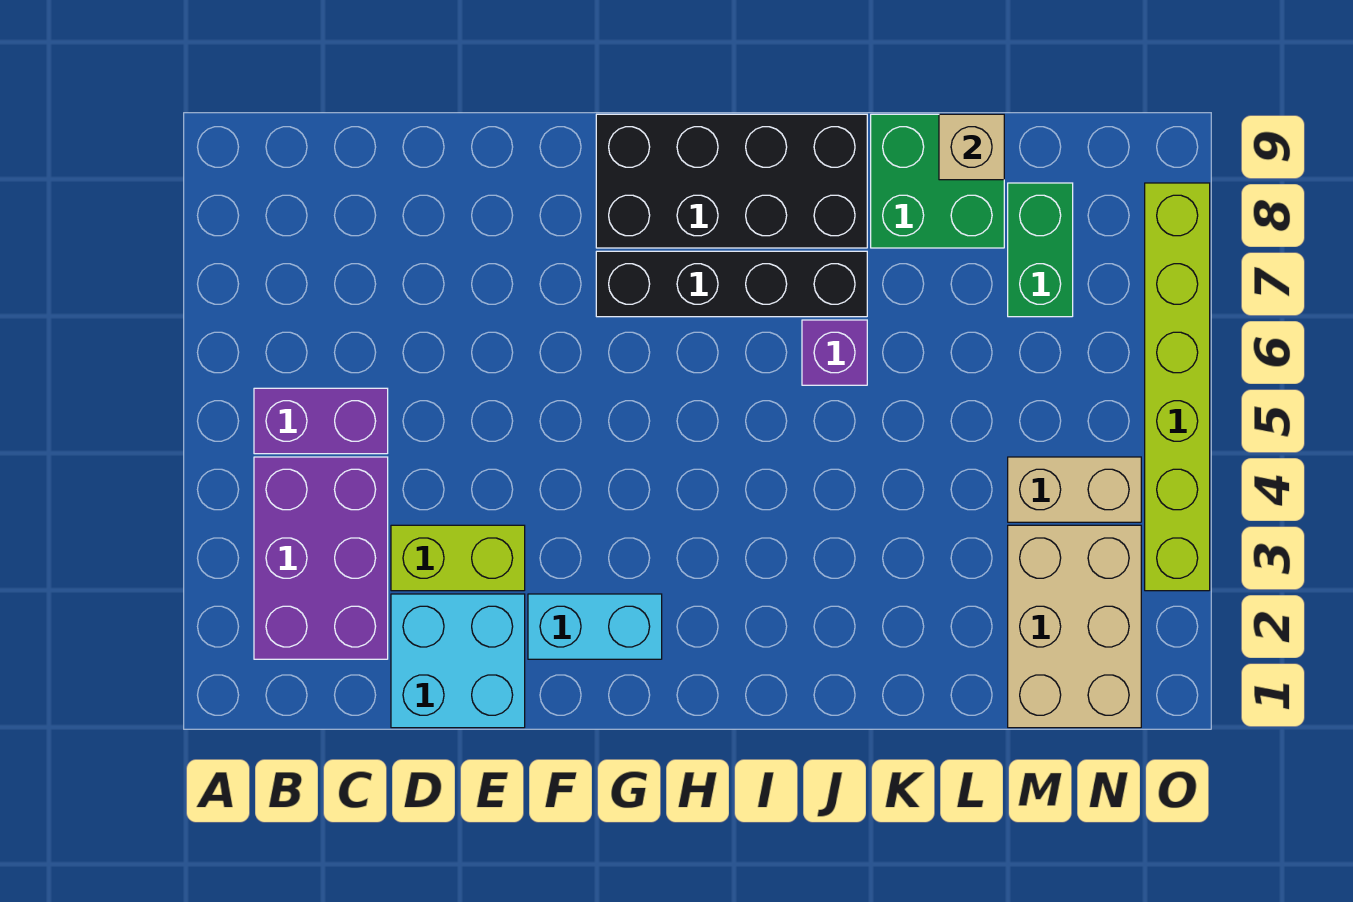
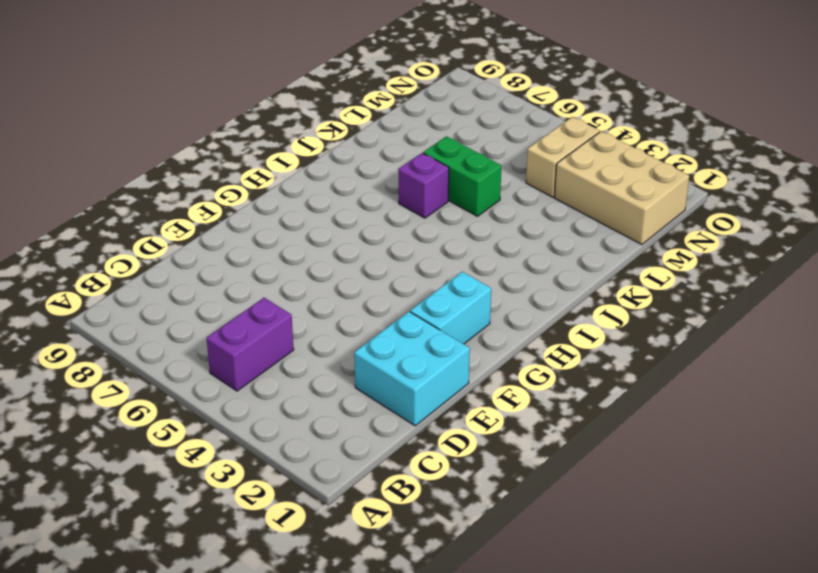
green brick K5:K6 level 1 -> green brick M7:M8 level 1
none -> purple brick B2:C4 level 1
none -> lime brick D3:E3 level 1
none -> black brick G7:J7 level 1

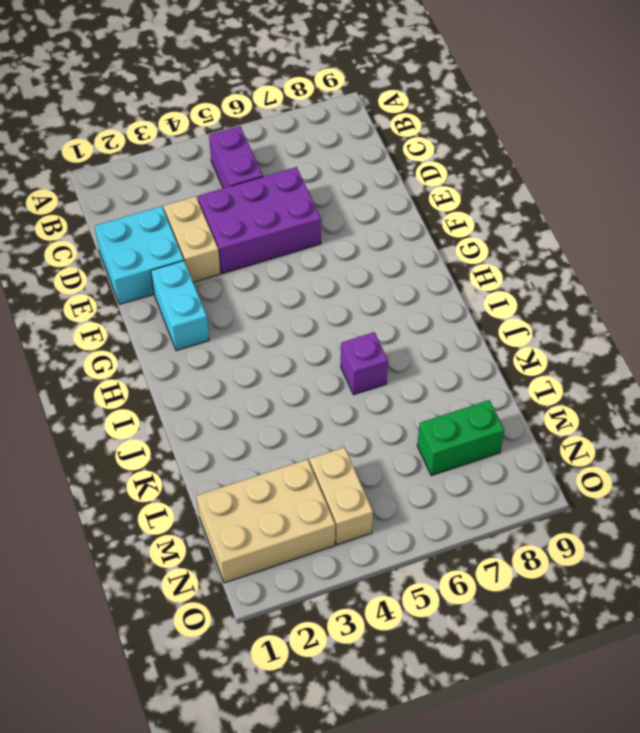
tan brick D3:E3 level 1 -> lime brick D3:E3 level 1
purple brick D4:E6 level 1 -> purple brick B2:C4 level 1
none -> black brick G7:J7 level 1
none -> black brick G8:J9 level 1
none -> green brick K8:L9 level 1

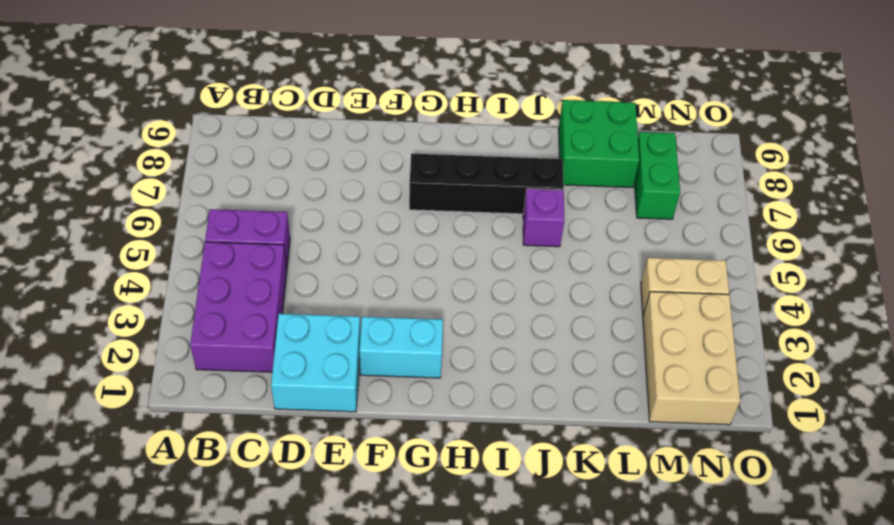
none -> lime brick D3:E3 level 1
none -> black brick G8:J9 level 1
none -> lime brick O3:O8 level 1

